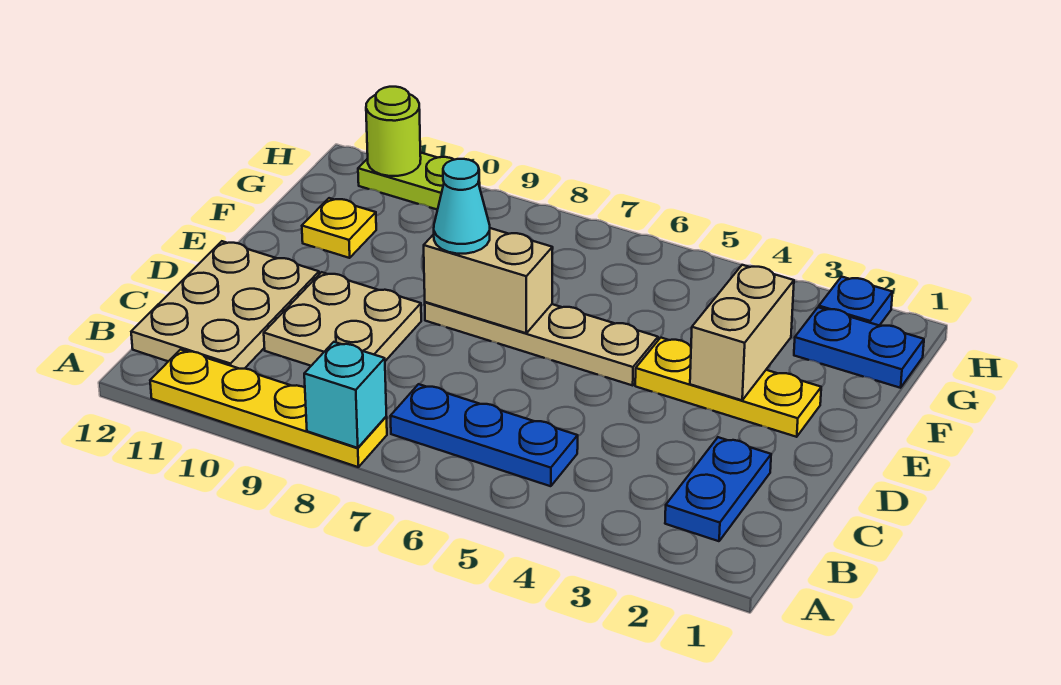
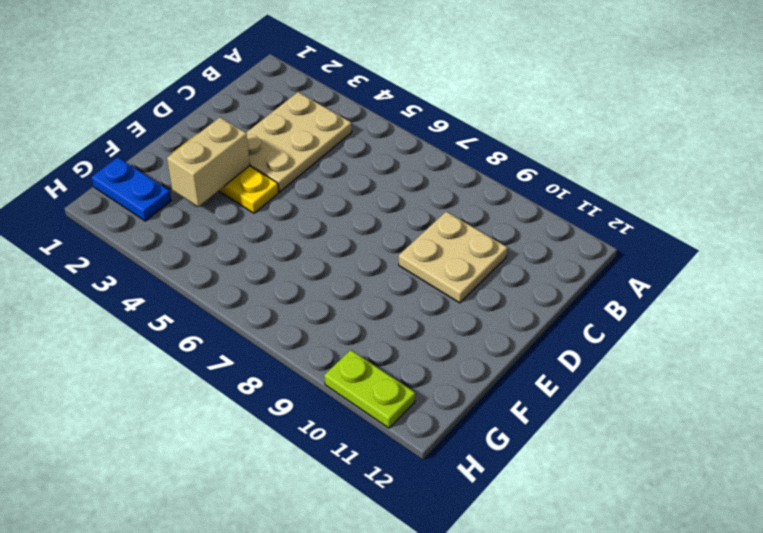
tan plate B3:D4 level 1 -> tan plate B11:D12 level 1
none -> yellow plate A8:A11 level 1
none -> blue plate B2:C2 level 1
none -> blue plate B5:B7 level 1

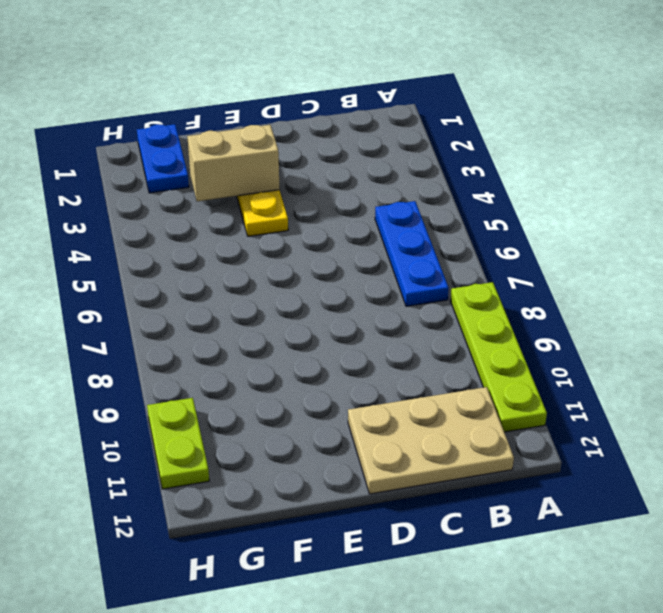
lime plate A8:A11 level 1 -> yellow plate A8:A11 level 1
none -> blue plate B2:C2 level 1
none -> tan plate C9:D10 level 1
none -> tan plate E5:E8 level 1

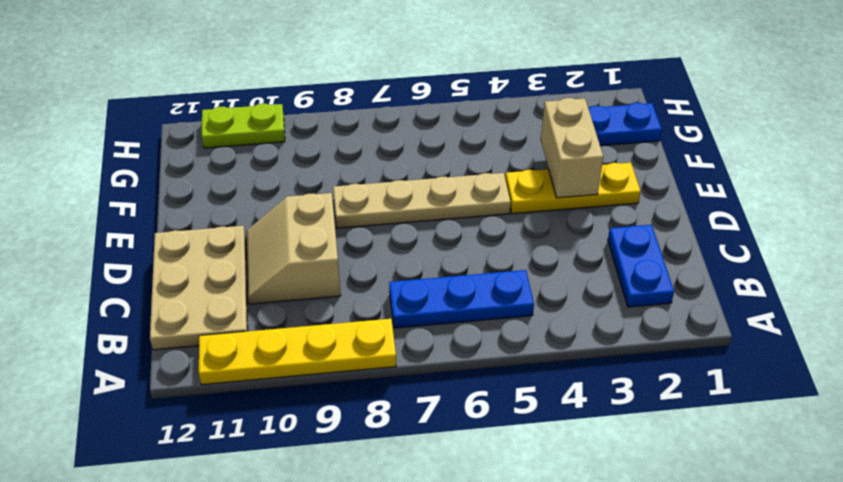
tan slope C9:D10 level 1 top 9 -> tan plate C9:D10 level 1
none -> yellow plate F11 level 1
none -> blue plate H2 level 1
none -> cyan brick A8 level 2

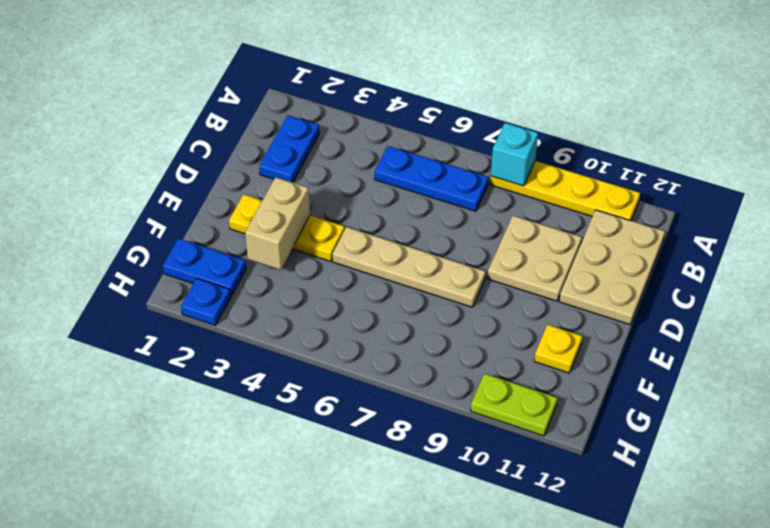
none -> tan brick E7:E8 level 2
none -> lime round brick H11 level 2
none -> cyan cone E8 level 3

